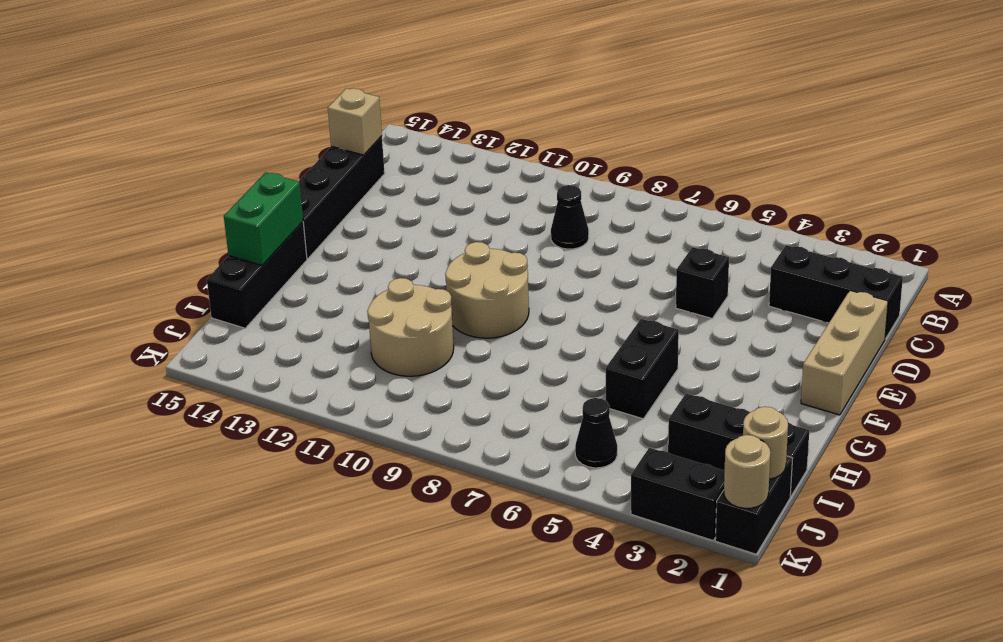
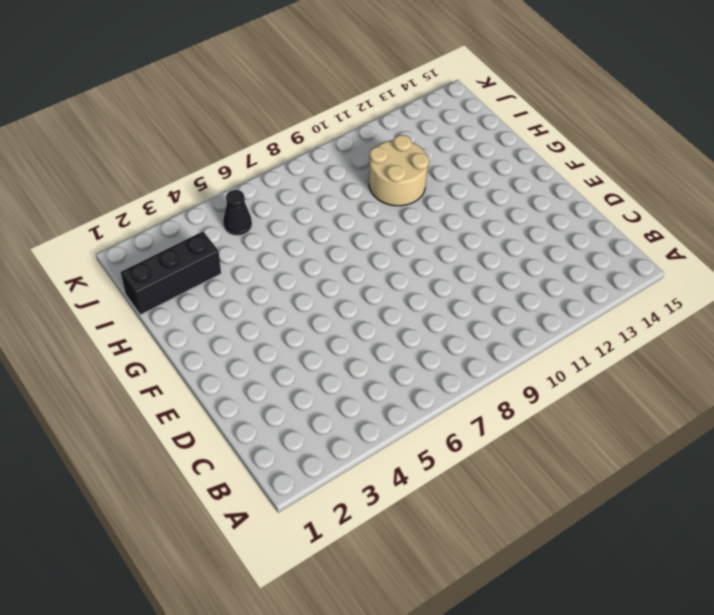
none -> black brick C1:C3 level 1
none -> black cone C9 level 1
none -> black brick C15:F15 level 1

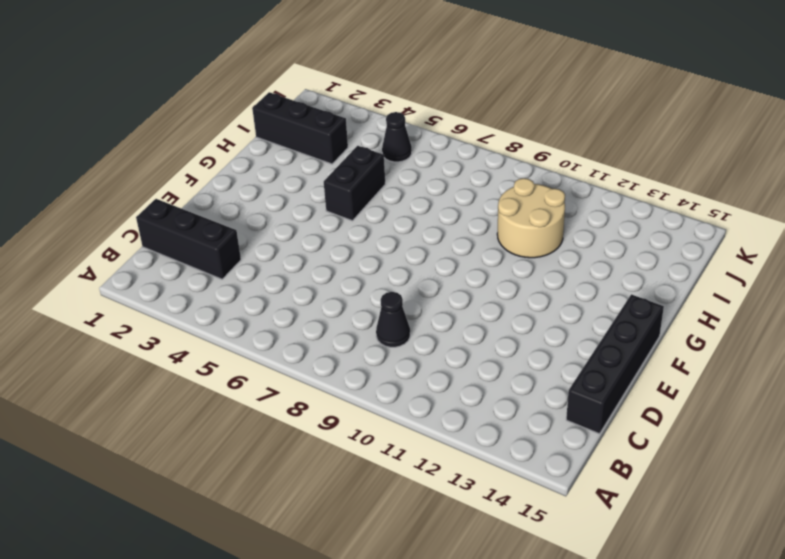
none -> tan brick D1:F1 level 1
none -> black brick D5 level 1
none -> tan round brick F9:G10 level 1

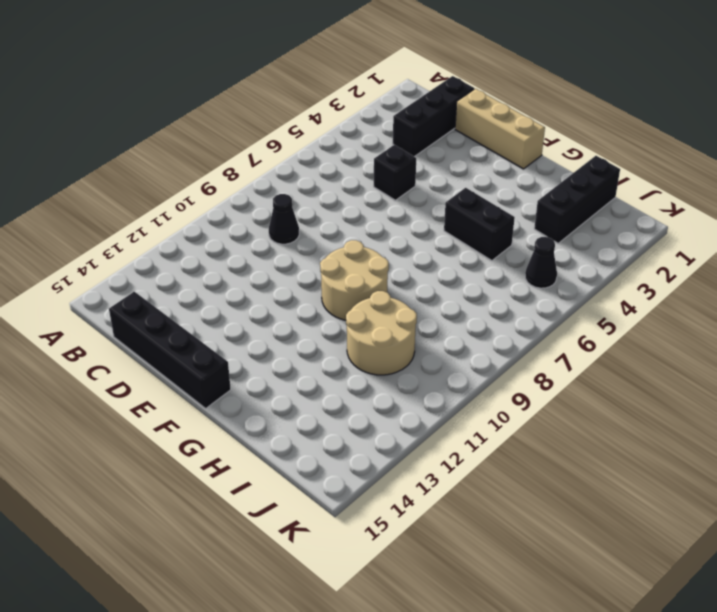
none -> black brick G15:I15 level 1
none -> black brick J1:K1 level 1
none -> black brick K2:K3 level 1

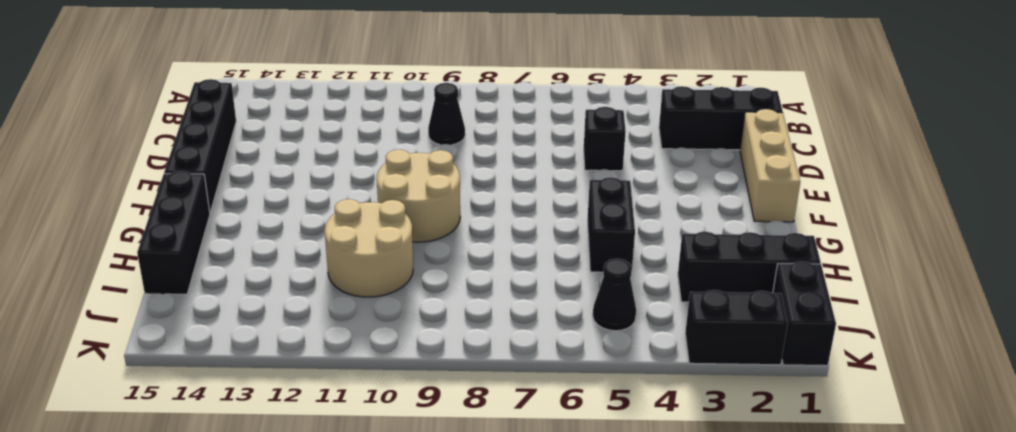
none -> tan brick C15 level 2
none -> green brick G15:H15 level 2
none -> tan round brick J1 level 2

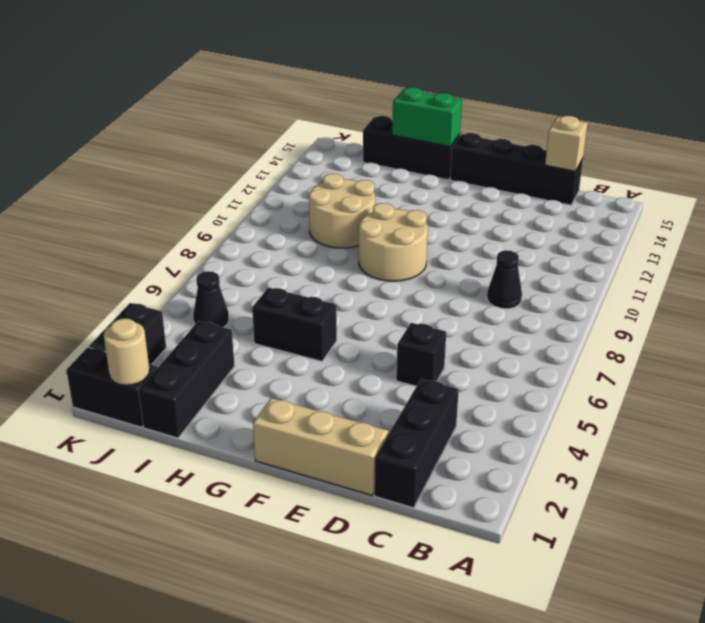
none -> tan round brick K1 level 2

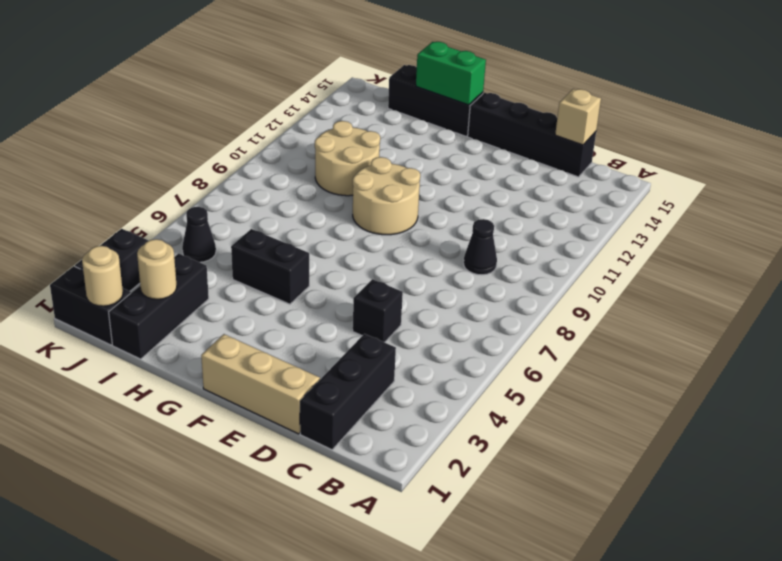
tan round brick I2 level 2 -> tan round brick K1 level 2

